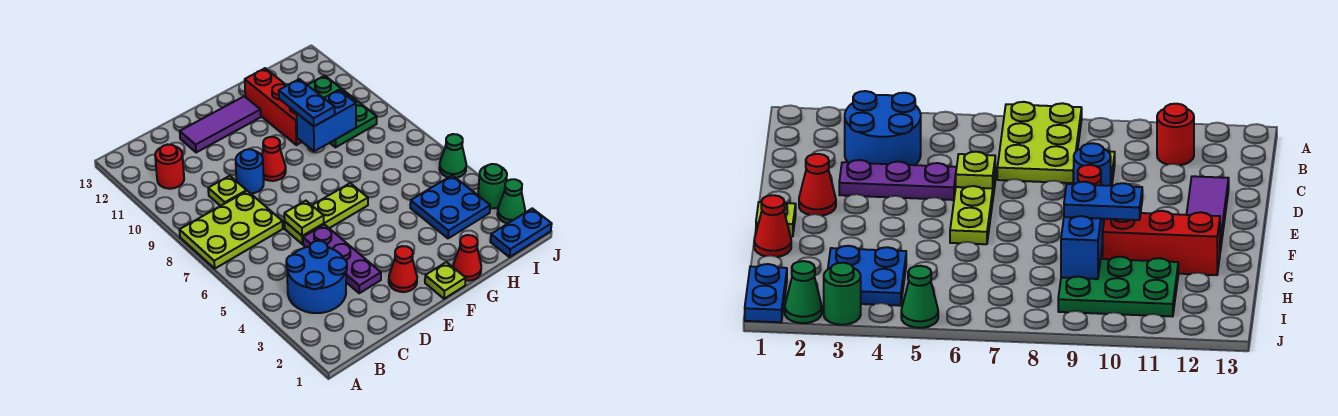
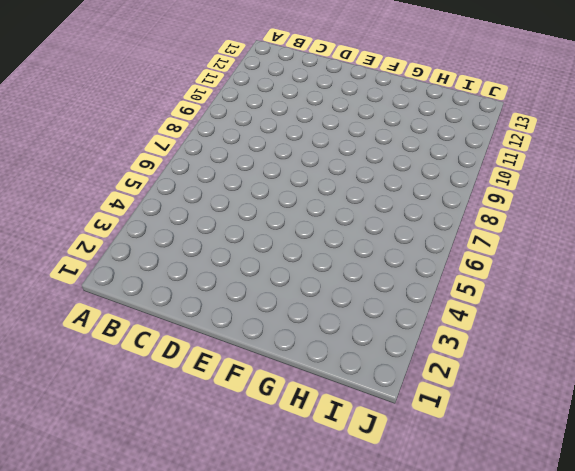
none -> lime plate A7:C8 level 1
none -> blue round brick B3:C4 level 1
none -> red round brick B11 level 1

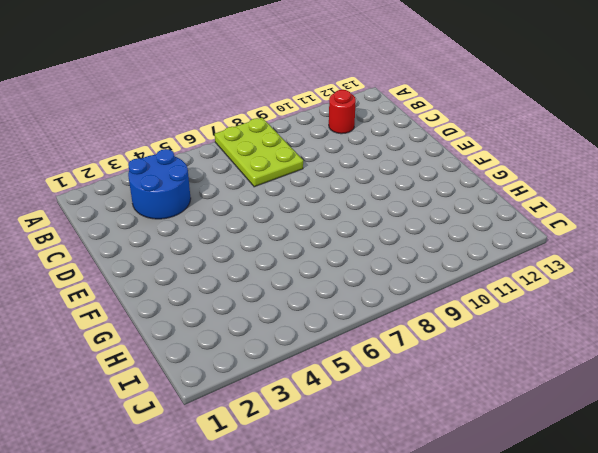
none -> lime plate C9 level 1
none -> purple plate D3:D5 level 1
none -> lime plate D6:F6 level 1

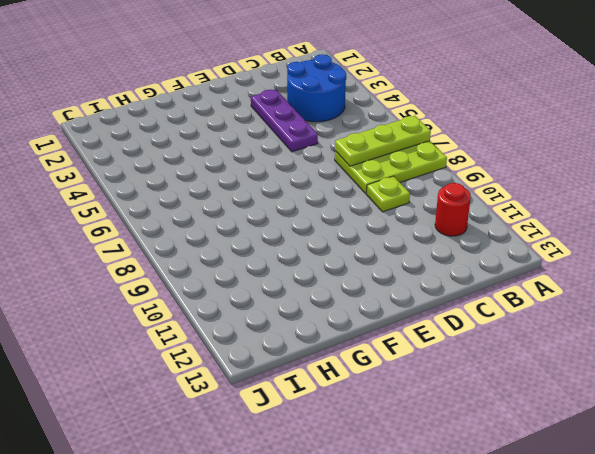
lime plate A7:C7 level 2 -> lime plate D6:F6 level 1
none -> blue round brick D9 level 1
none -> purple tile D12:F12 level 1
none -> red cone E2 level 1

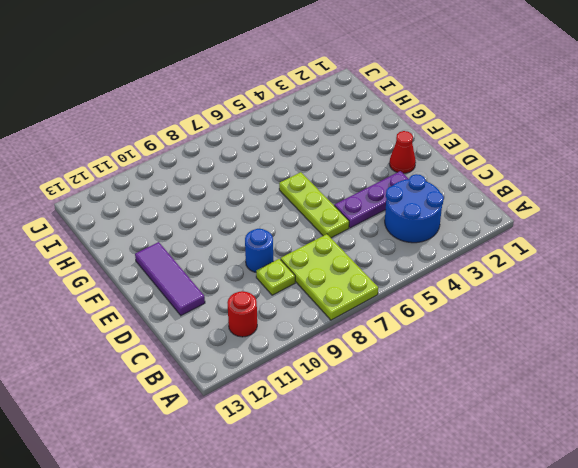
none -> red cone E9 level 1
none -> lime plate F1 level 1
none -> red cone G1 level 1

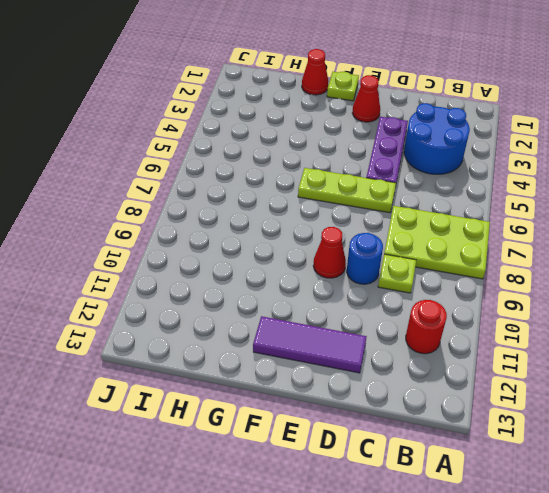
none -> red brick G10:G12 level 1
none -> blue plate H3:I4 level 1
none -> green plate H9:I11 level 1

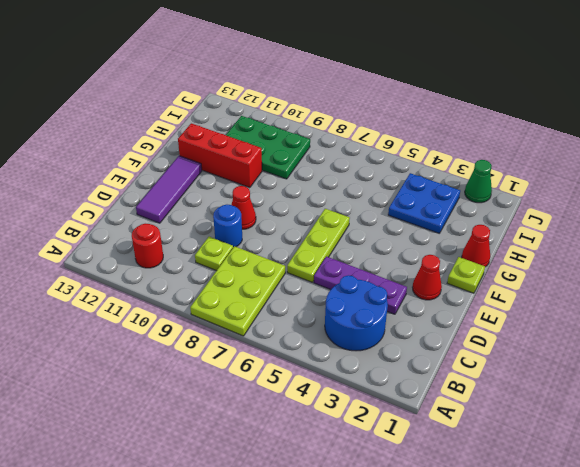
none -> blue plate I1:J1 level 1
none -> green round brick J3 level 1
none -> green cone J5 level 1

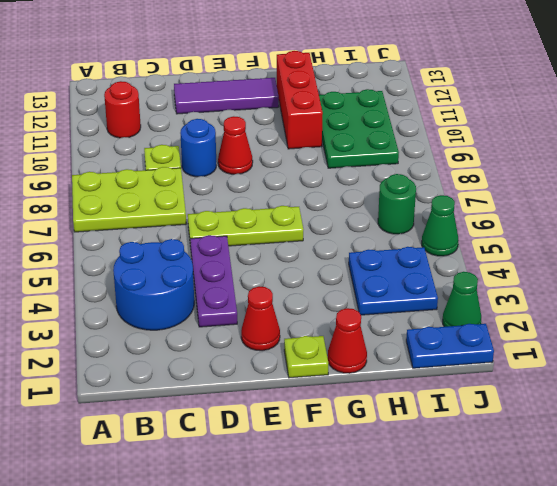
green round brick I6 level 1 -> green round brick J3 level 1
none -> lime plate D6 level 2
none -> blue brick G9:H9 level 2
none -> blue plate G9:G10 level 3

